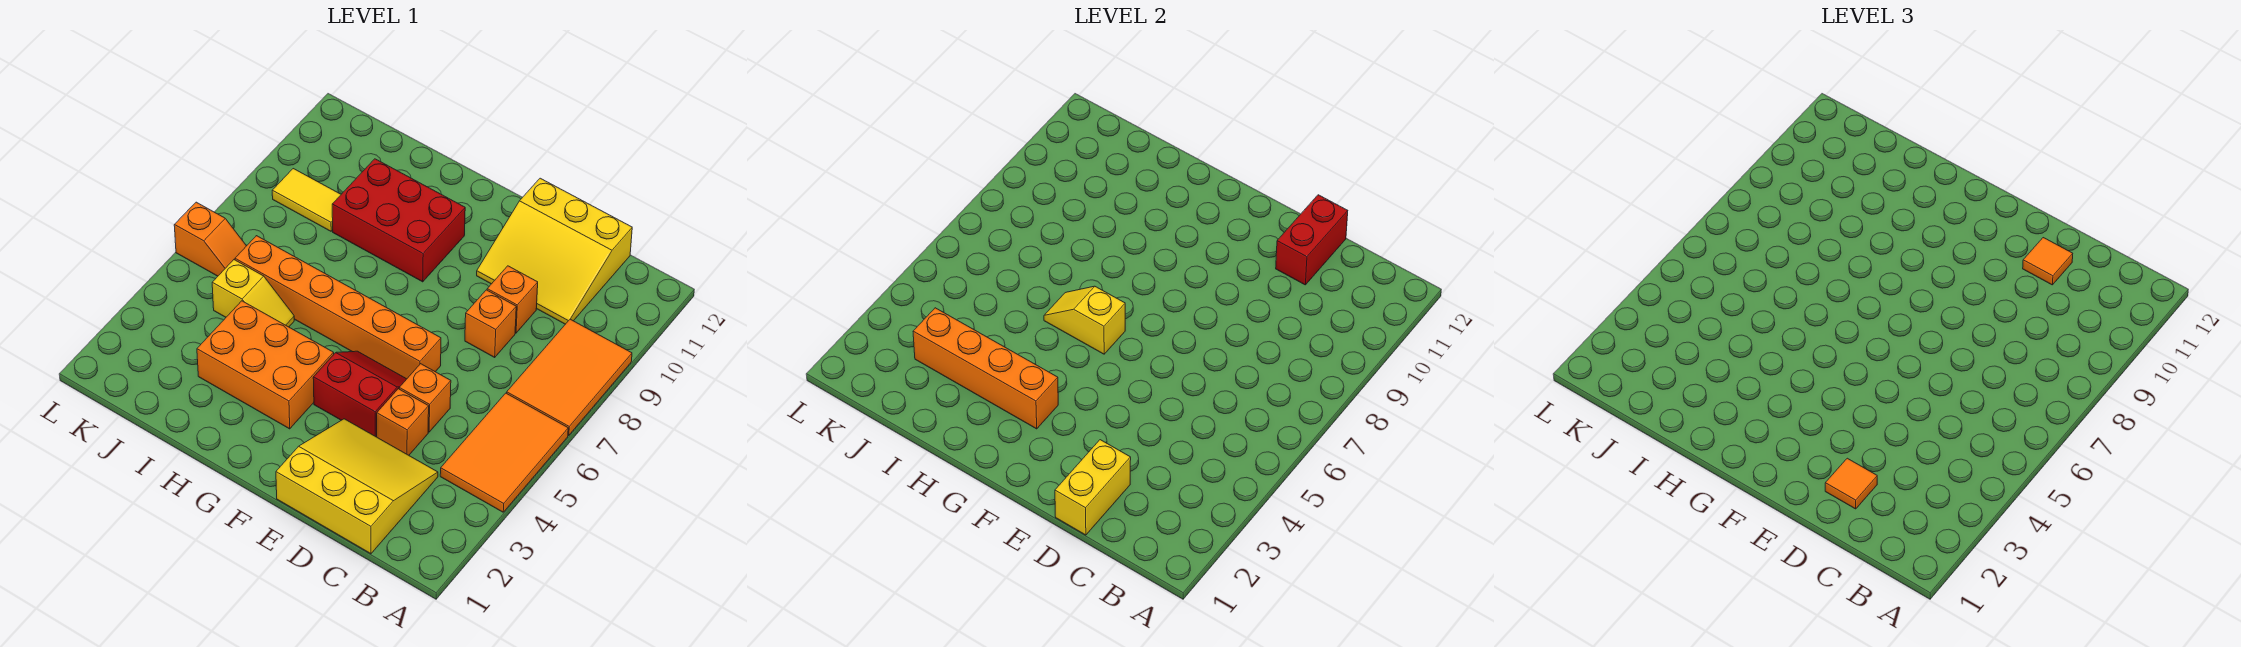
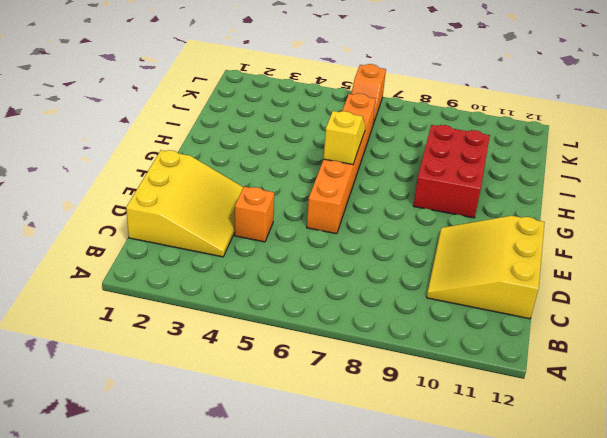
none -> orange tile A4:B6 level 1
none -> orange tile A7:B9 level 1
none -> orange brick D5 level 1

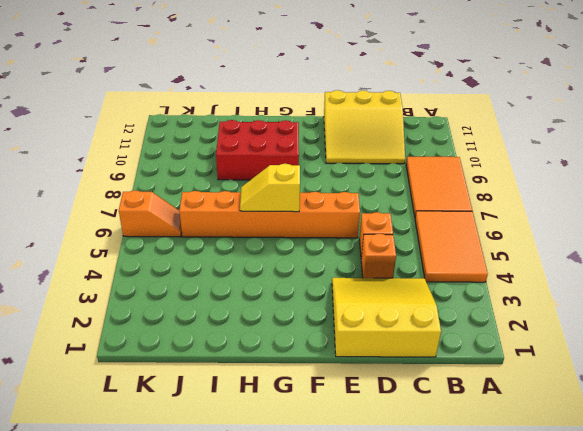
none -> orange brick D8 level 1
none -> orange brick D9 level 1
none -> red slope E4:F5 level 1 top 4

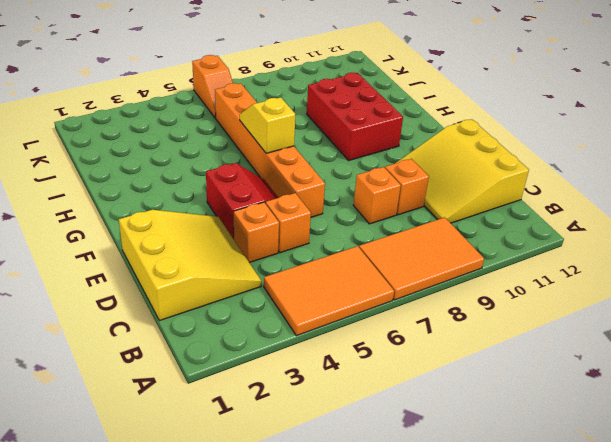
none -> orange brick G3:I4 level 1
none -> yellow slope I5:J5 level 1 top J
none -> yellow tile J9:K9 level 1

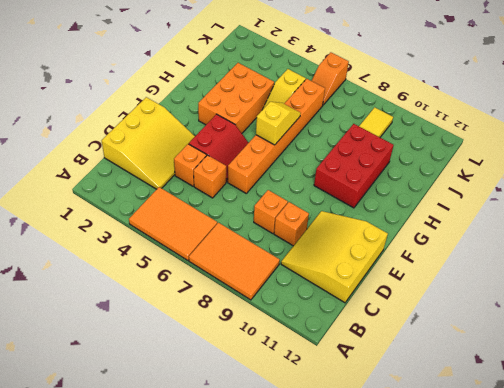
none -> yellow brick D1:D2 level 2
none -> red brick D11:D12 level 2
none -> orange brick G3:J3 level 2

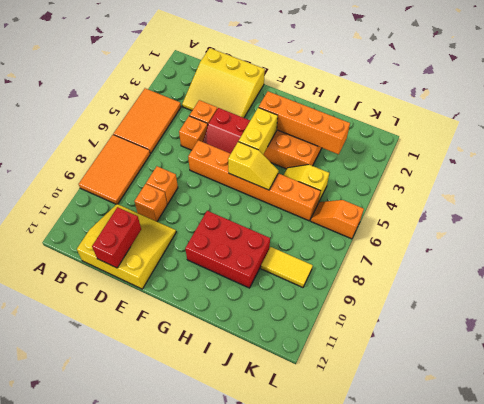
yellow brick G4:G5 level 2 -> yellow brick D1:D2 level 2
none -> orange tile D2 level 3
none -> orange tile D11 level 3

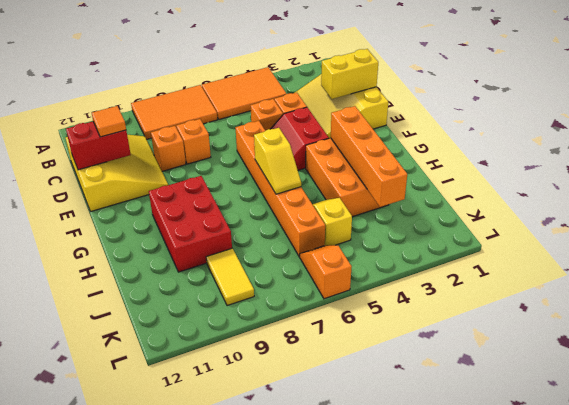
none -> orange tile D2 level 3

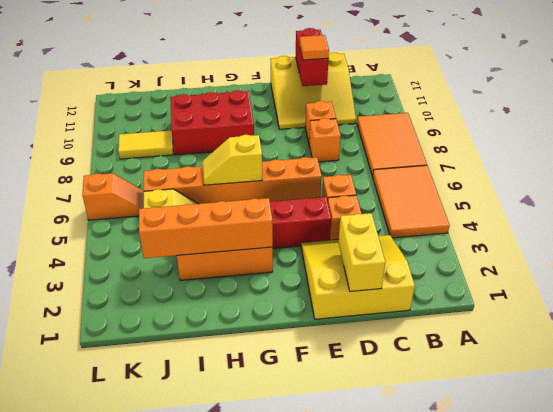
none -> orange tile D2 level 3

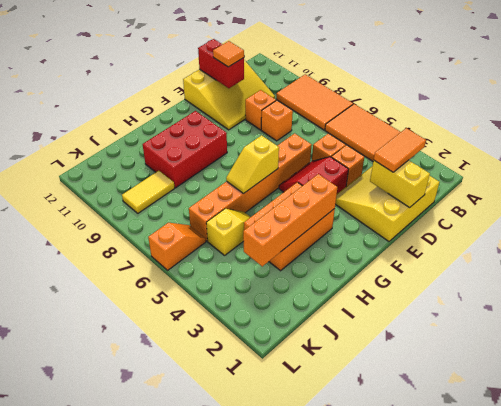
orange tile C2:D2 level 3 -> orange tile D2 level 3

